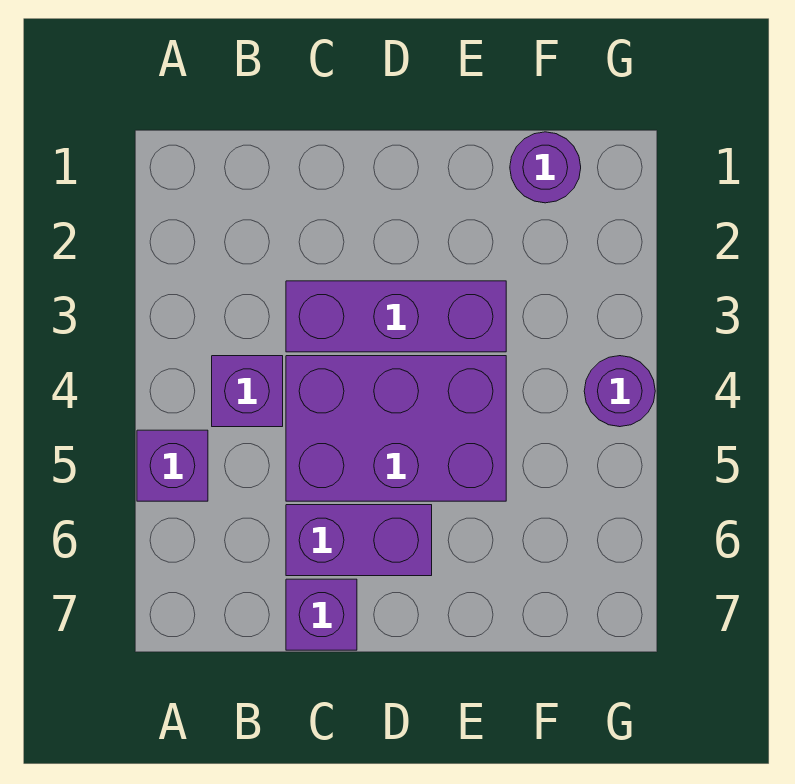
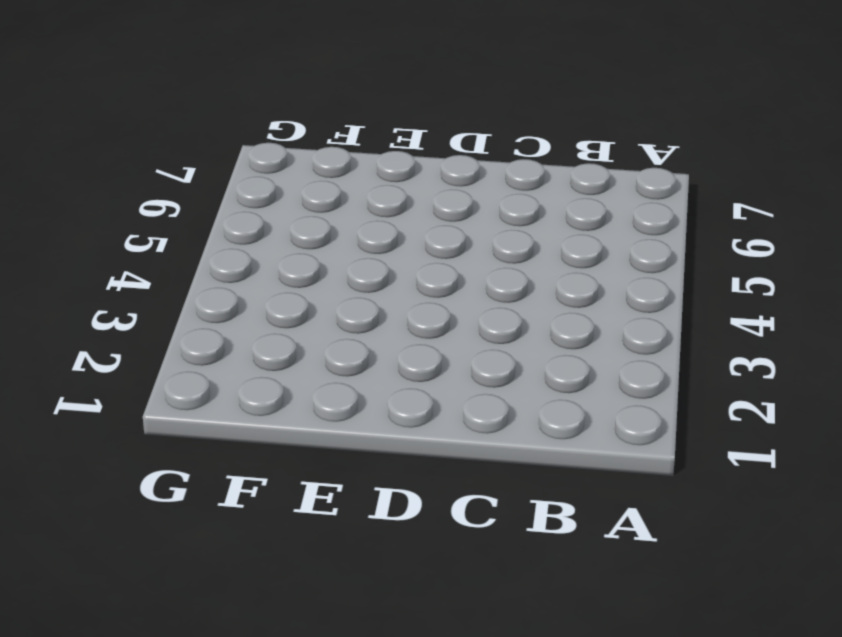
none -> purple brick A5 level 1
none -> purple brick B4 level 1

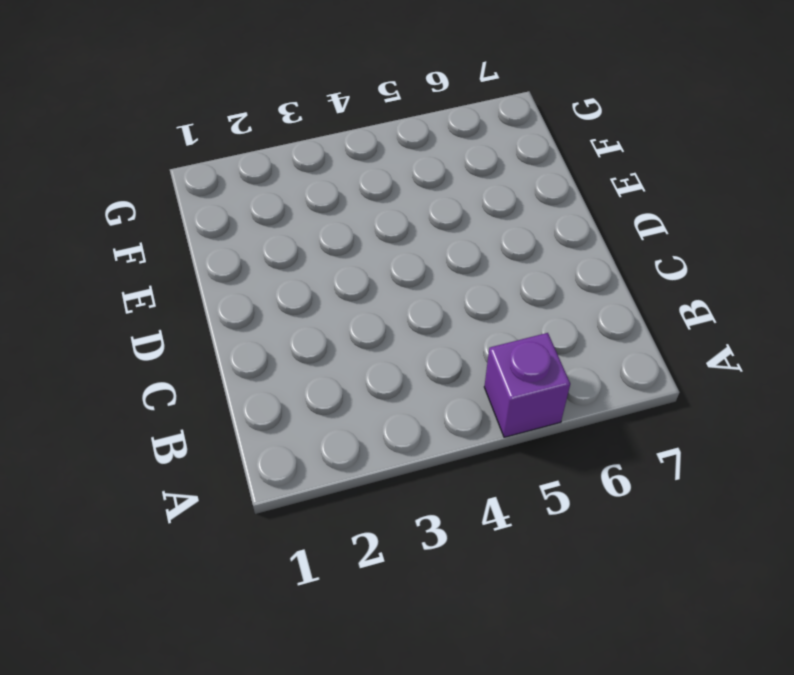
none -> purple brick B4 level 1
none -> purple brick C3:E3 level 1

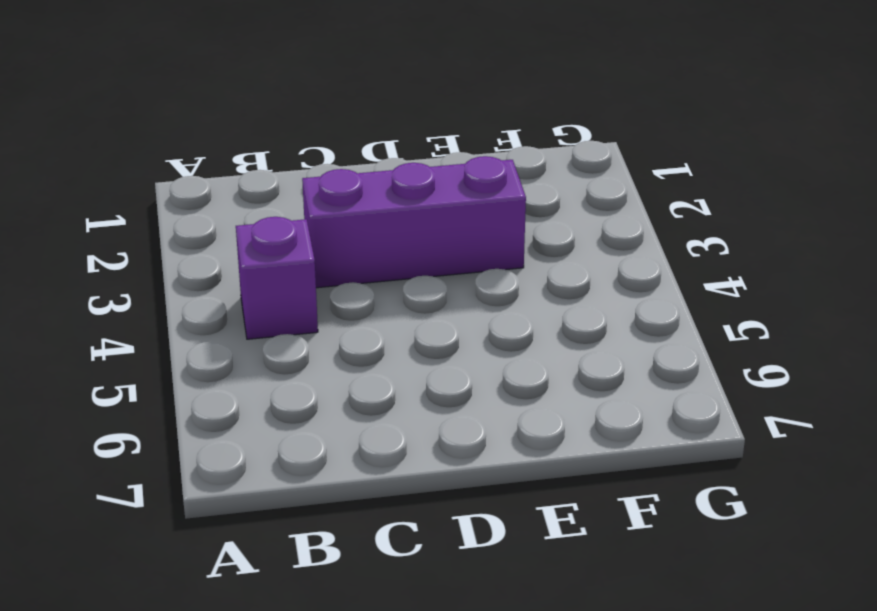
none -> purple brick A5 level 1
none -> purple brick C4:E5 level 1

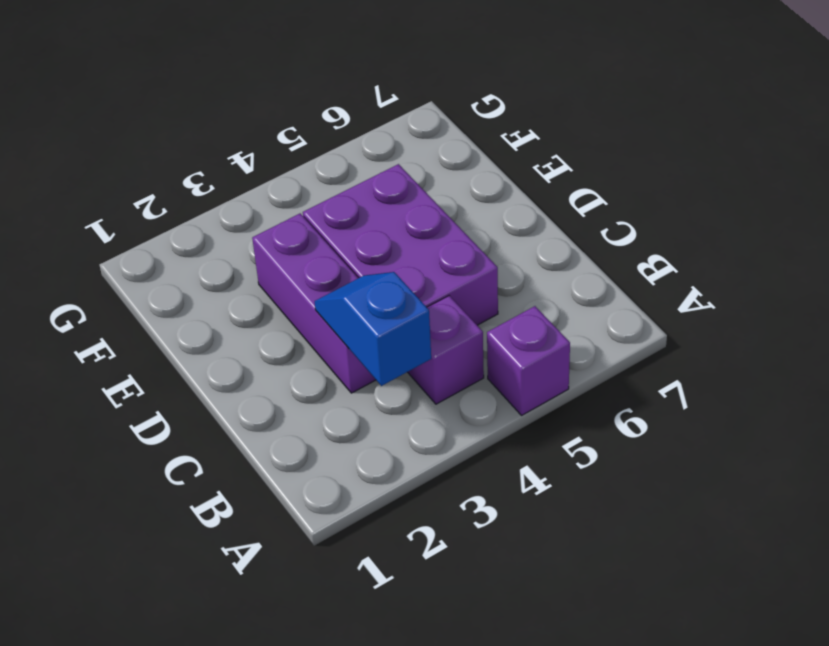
blue slope B3:C3 level 2 top B -> none
none -> purple brick C6:D6 level 1
none -> purple brick C7 level 1

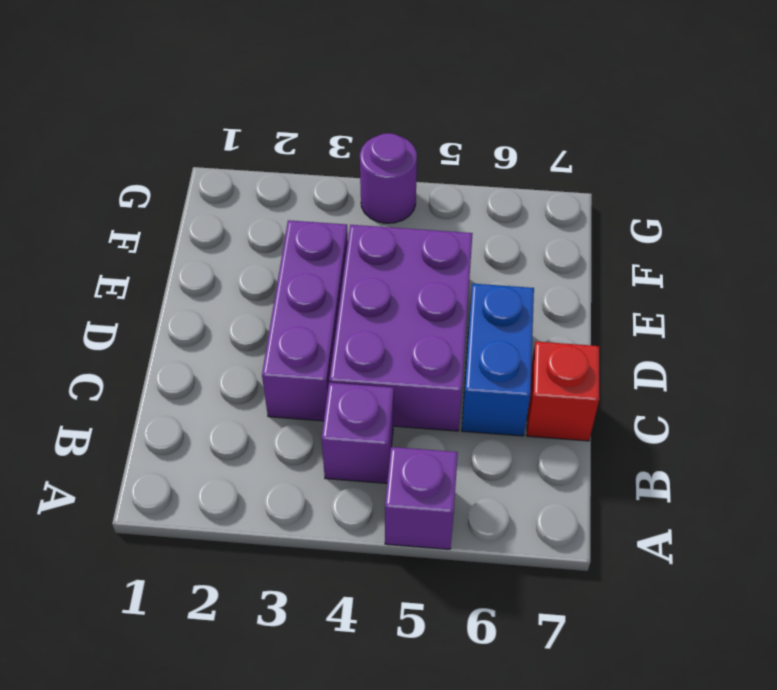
blue brick C6:D6 level 1 -> purple brick C6:D6 level 1
red brick C7 level 1 -> purple brick C7 level 1
none -> purple round brick F1 level 1

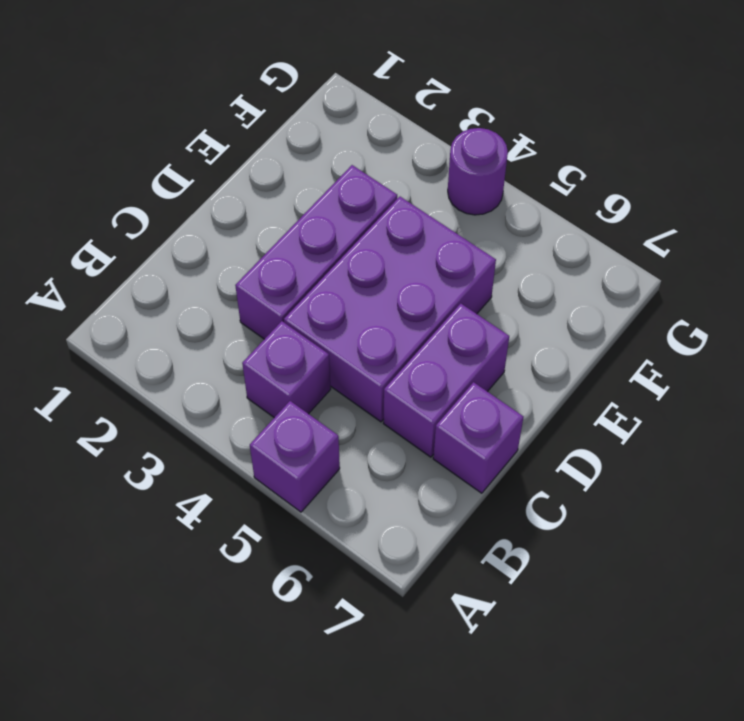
none -> purple round brick F1 level 1

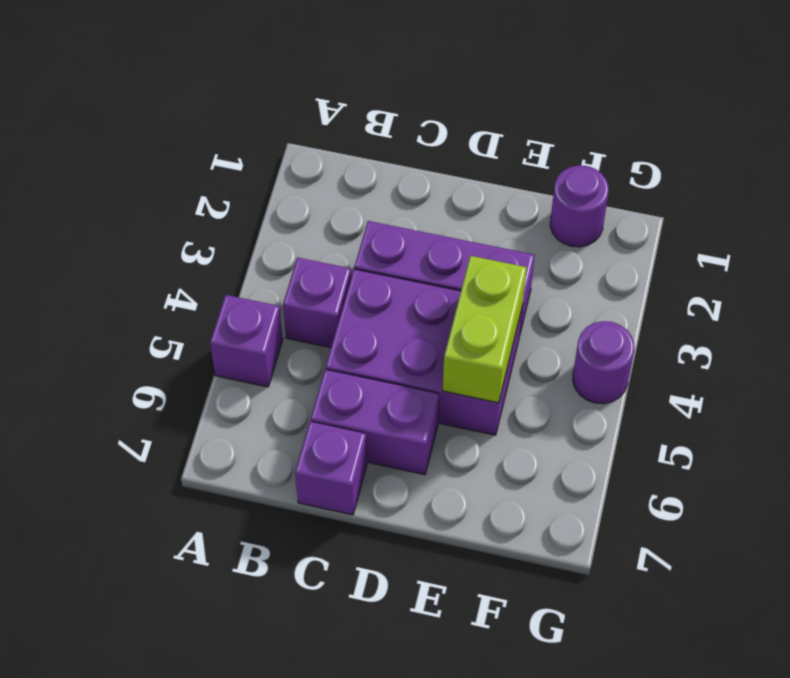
lime brick E4:E5 level 2 -> none

